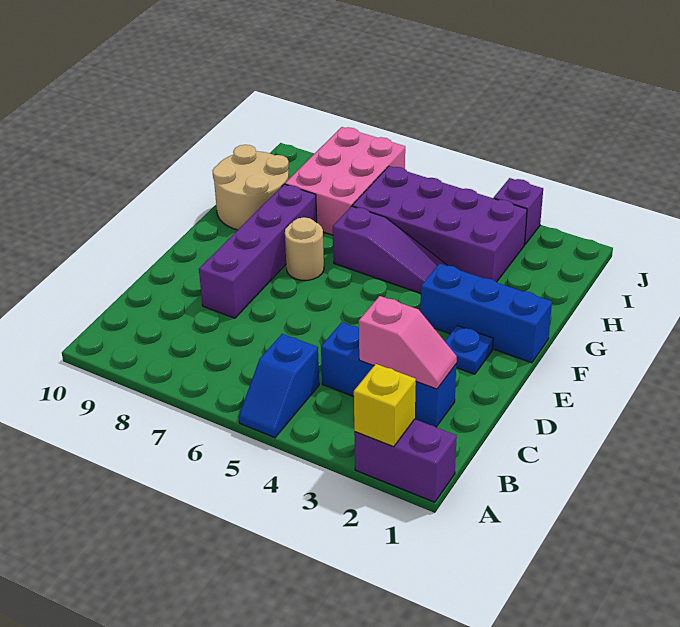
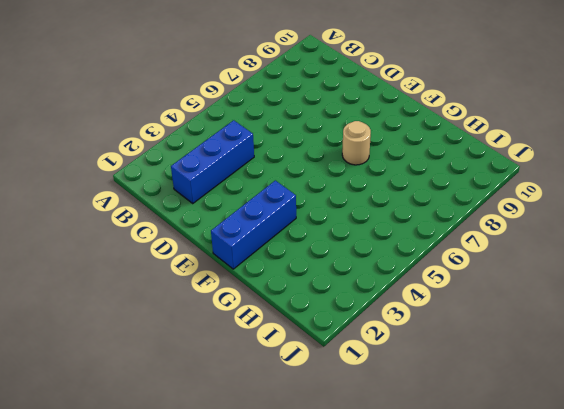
none -> purple brick A1:A2 level 1
none -> blue slope A5:B5 level 1 top B
none -> purple brick D8:G8 level 1

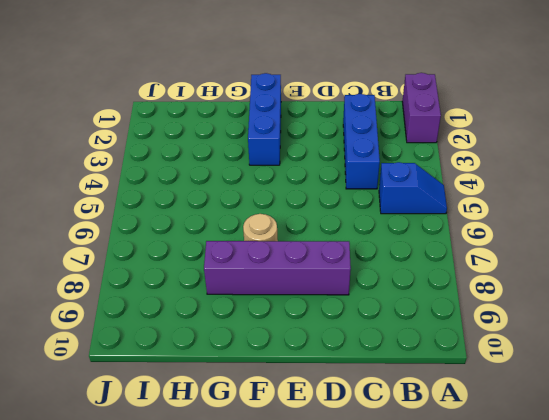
none -> blue plate E2 level 1
none -> purple slope G4:G6 level 1 top 6
none -> tan round brick G9:H10 level 1

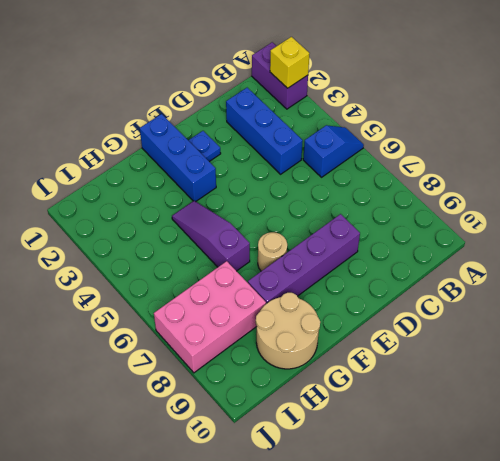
none -> purple brick H3:I6 level 1
none -> purple brick J3 level 1
none -> pink slope C2:C3 level 2 top 3

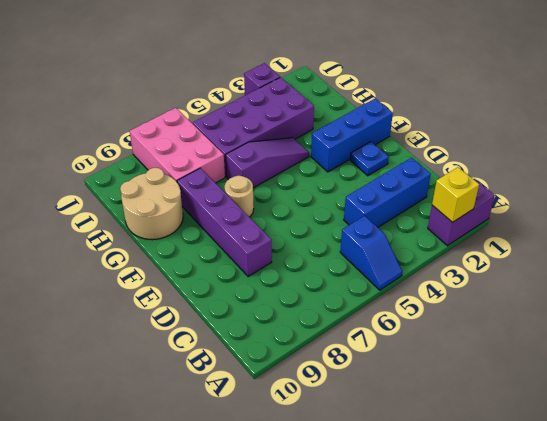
none -> pink slope C2:C3 level 2 top 3

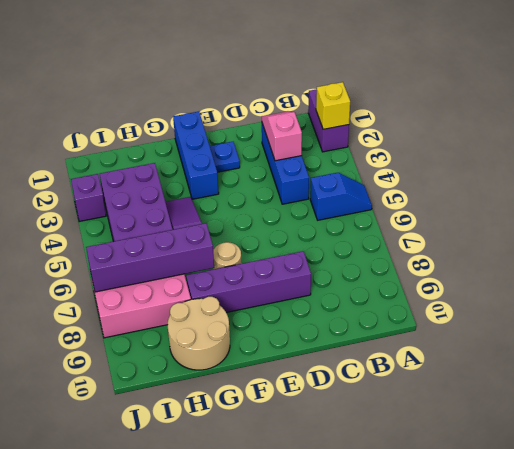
purple brick G7:J7 level 2 -> none

